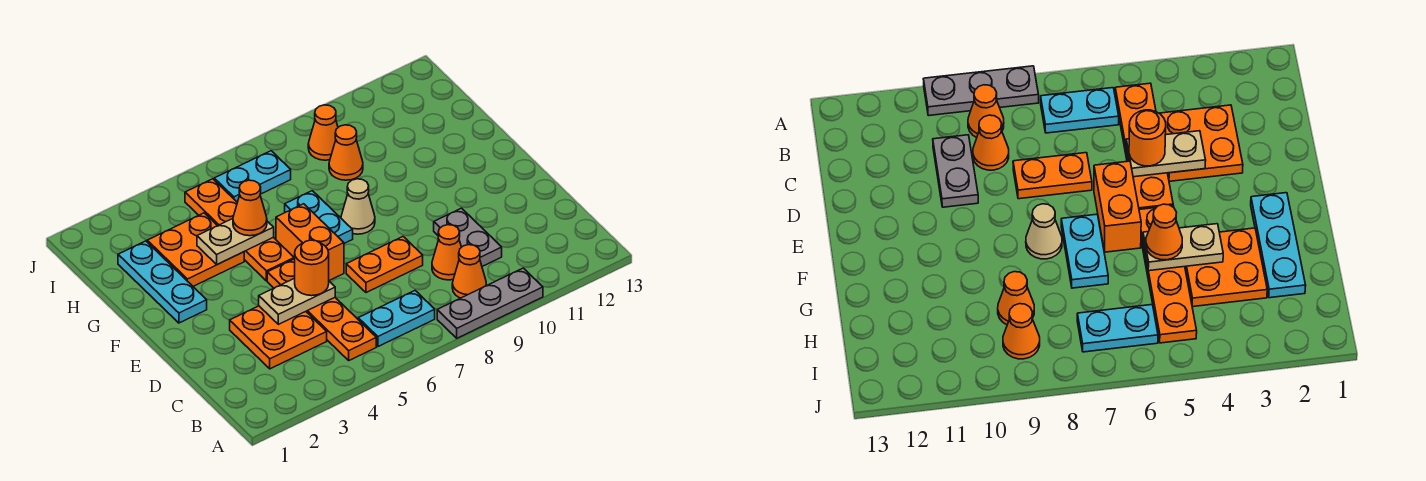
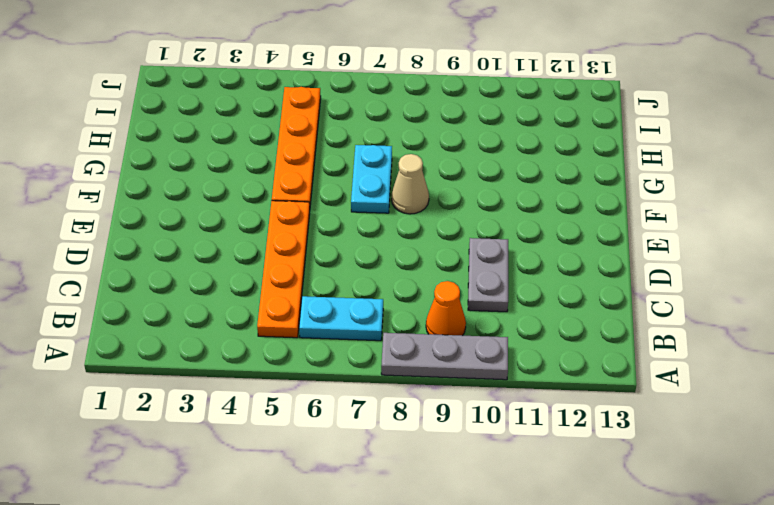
none -> orange plate C3:D4 level 1
none -> orange cone C9 level 1
none -> orange plate D7:D8 level 1

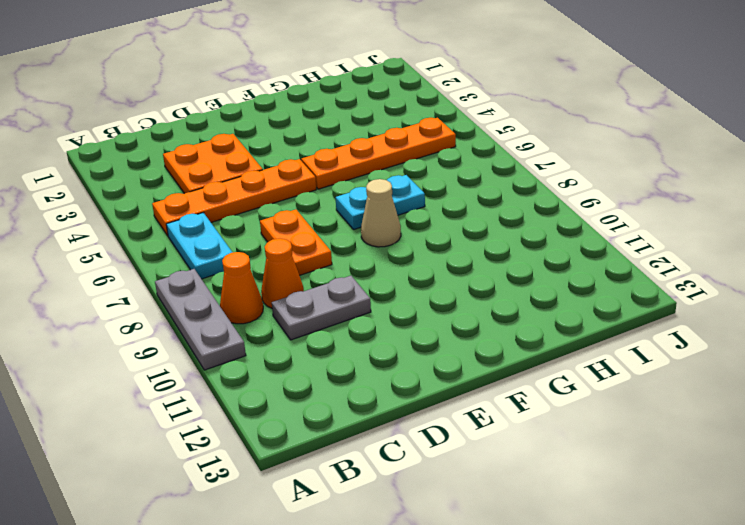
none -> orange brick E6:F6 level 1
none -> cyan plate F2:H2 level 1
none -> orange plate G3:H4 level 1

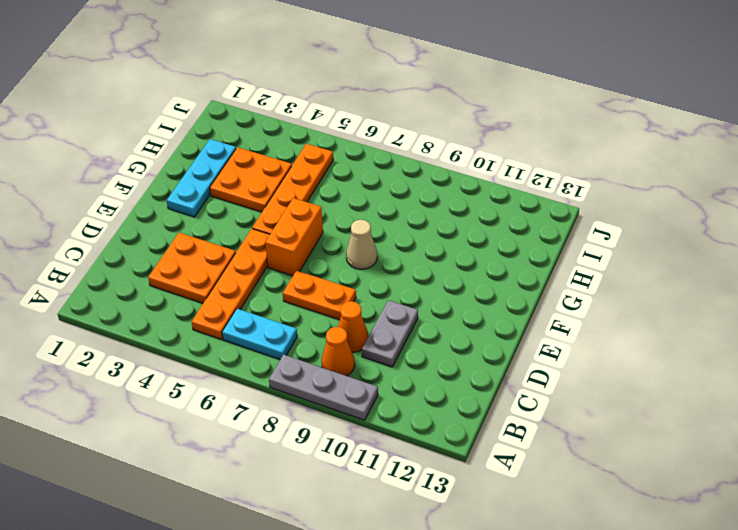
none -> cyan plate F7:G7 level 1
none -> orange cone H9 level 1
none -> cyan plate I6:I7 level 1

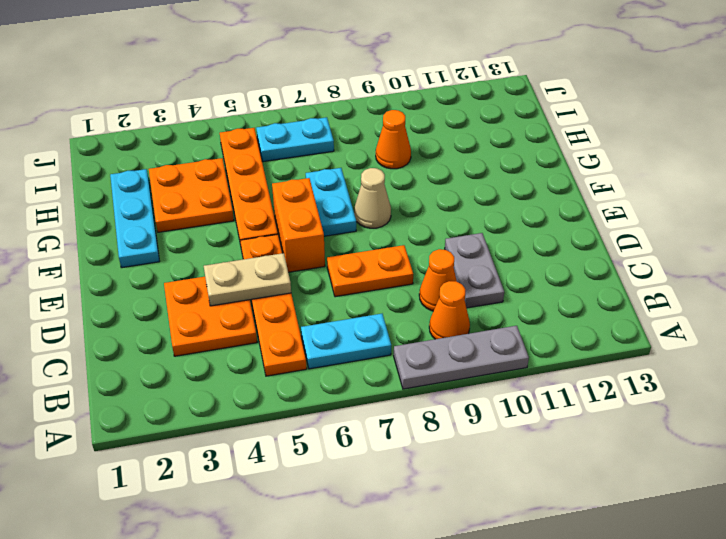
none -> orange cone I9 level 1
none -> tan plate G4:G5 level 2
none -> orange round brick D5 level 3

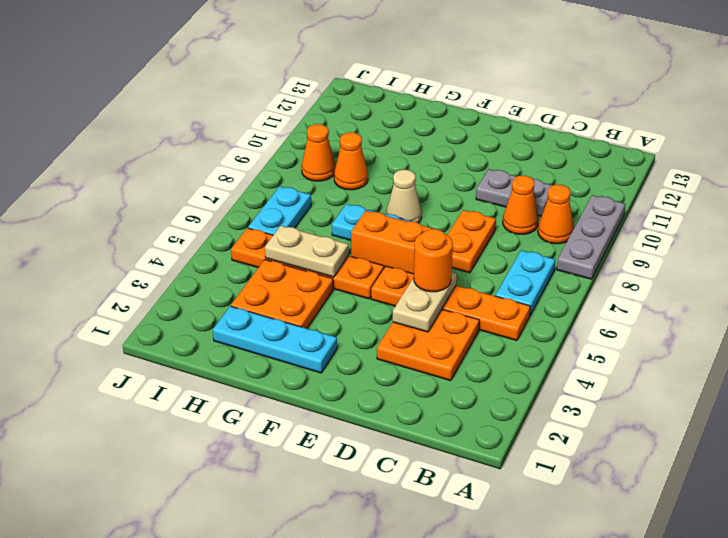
tan plate G5:H5 level 2 -> tan plate G4:G5 level 2
none -> orange cone G5 level 3

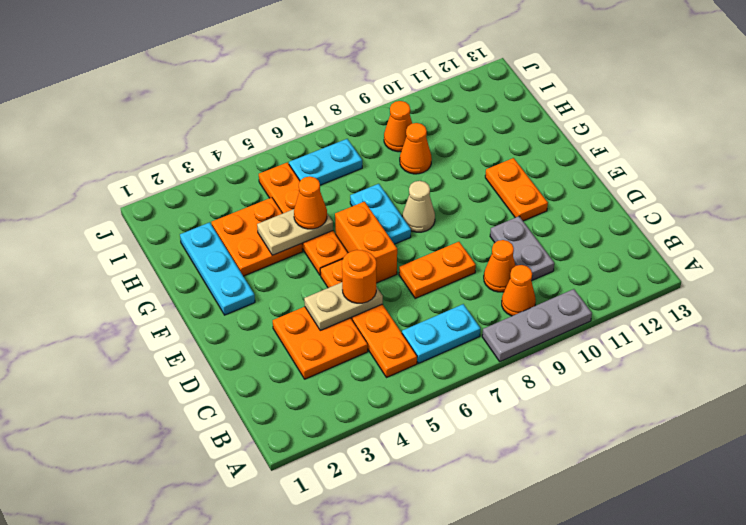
orange plate E11:F11 level 1 -> none

